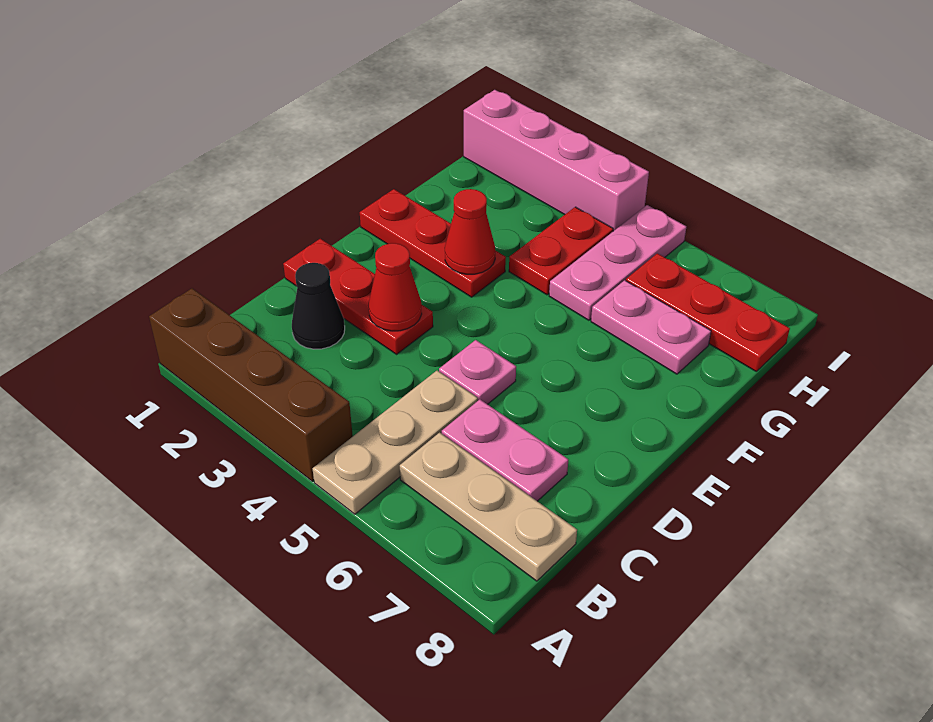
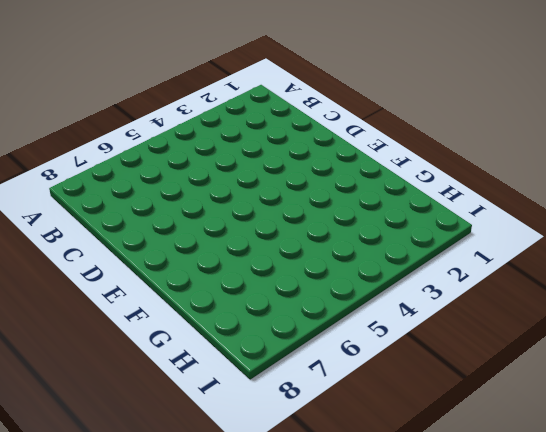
none -> brown brick A1:A4 level 1
none -> tan plate A5:C5 level 1
none -> tan plate B6:B8 level 1

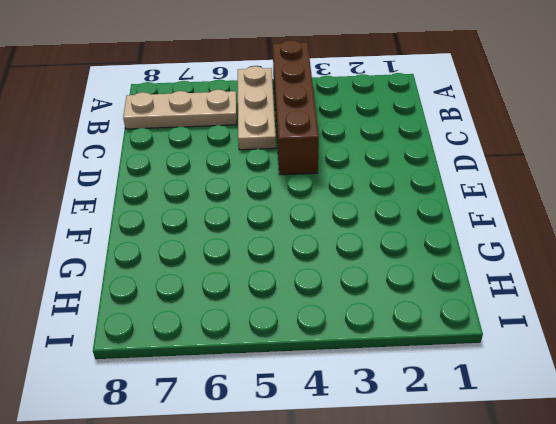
brown brick A4:D4 level 1 -> brown brick A1:A4 level 1
none -> black cone C2 level 1
none -> pink plate C6:C7 level 1
none -> red plate D1:D3 level 1

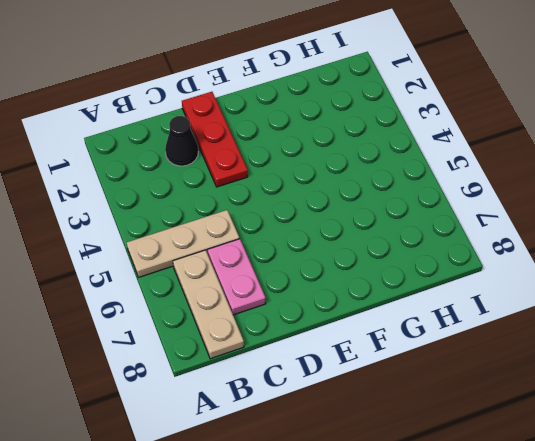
none -> brown brick A1:A4 level 1
none -> pink plate D5 level 1
none -> red plate F1:F3 level 1

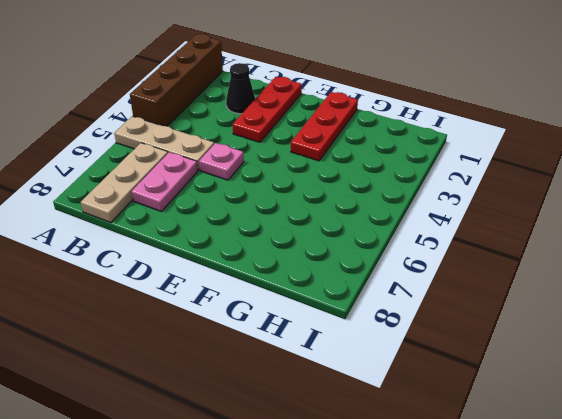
none -> red plate G4:H4 level 1
none -> pink plate G5:I5 level 1
none -> pink plate G6:G7 level 1

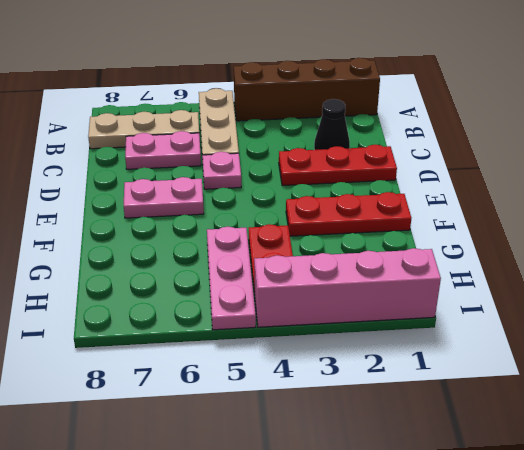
pink plate E6:E7 level 1 -> pink plate G6:G7 level 1
none -> red plate H6:H8 level 1
none -> red cone D3 level 2
none -> red cone F3 level 2

